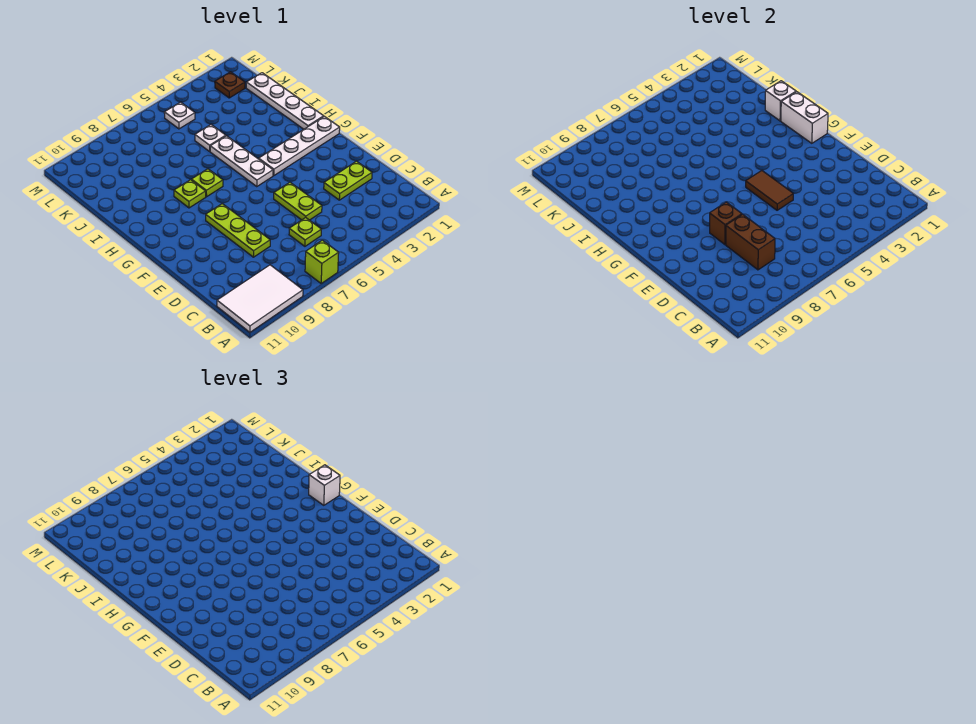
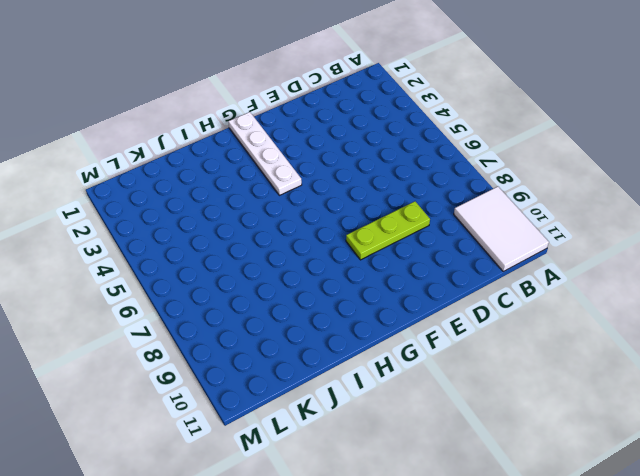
none -> lime brick A7 level 1
none -> lime plate C6 level 1
none -> lime plate D2:D3 level 1

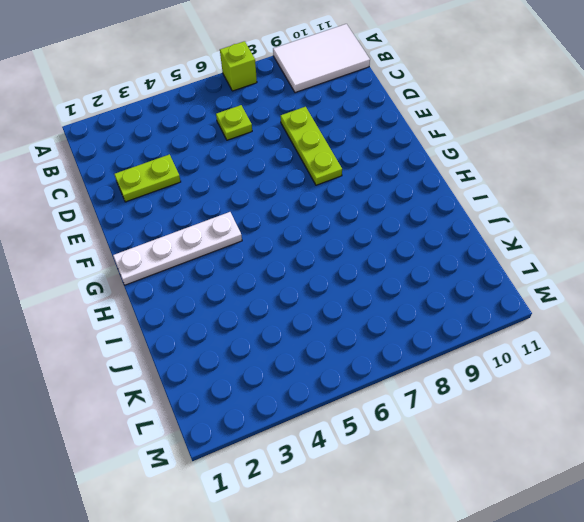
none -> lime plate D5:E5 level 1
none -> white plate G5:I5 level 1
none -> white plate H1:K1 level 1

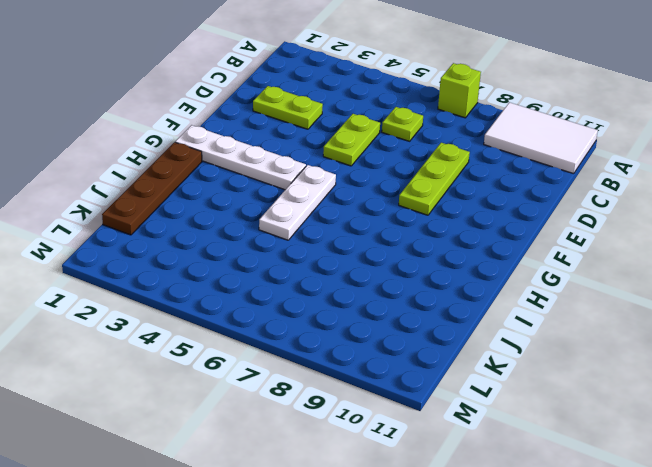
brown plate H1:K1 level 1 -> white plate H1:K1 level 1
none -> lime plate H7 level 1
none -> lime plate H8 level 1
none -> white plate J5 level 1

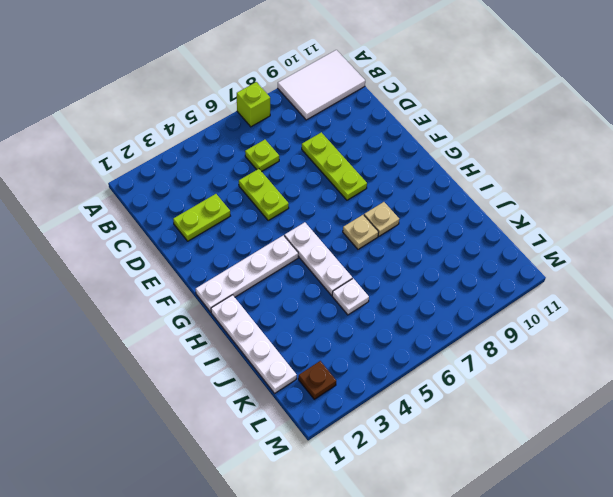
tan plate H7 level 1 -> lime plate H7 level 1
tan plate H8 level 1 -> lime plate H8 level 1
none -> white plate L5 level 1
none -> brown brick C8:D8 level 2
none -> brown tile E5:F5 level 2

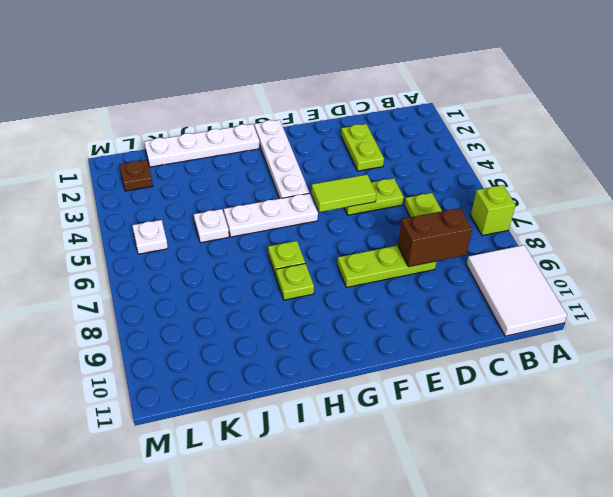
lime tile E5:F5 level 2 -> brown tile E5:F5 level 2
none -> brown brick E8 level 2
none -> white brick G1:H1 level 2
none -> white brick I1 level 2

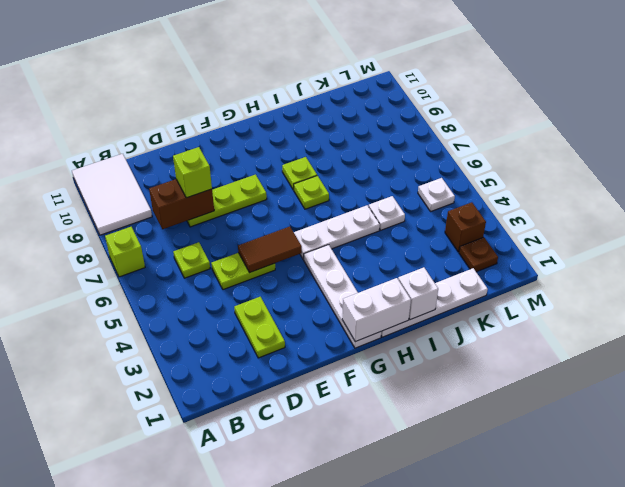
lime brick D8 level 3 -> none
brown brick L3 level 1 -> brown brick E8 level 2
none -> white brick G1 level 3

